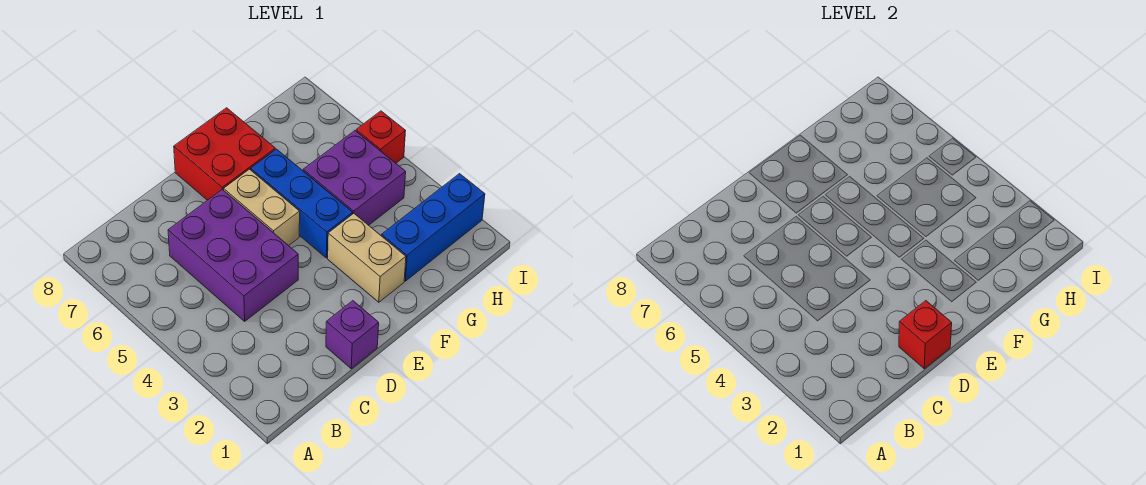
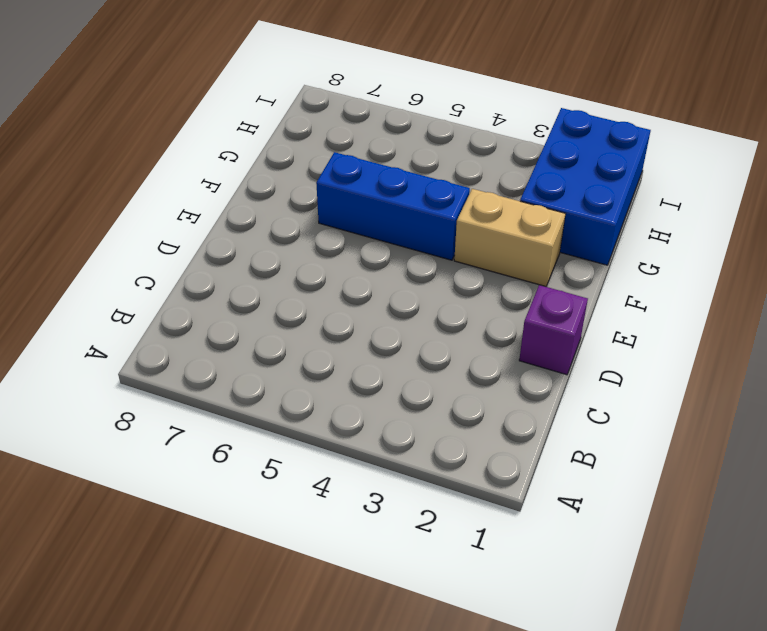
blue brick G1:I2 level 1 -> blue brick G2:I2 level 1
none -> purple brick C4:D6 level 1
none -> tan brick E5:E6 level 1

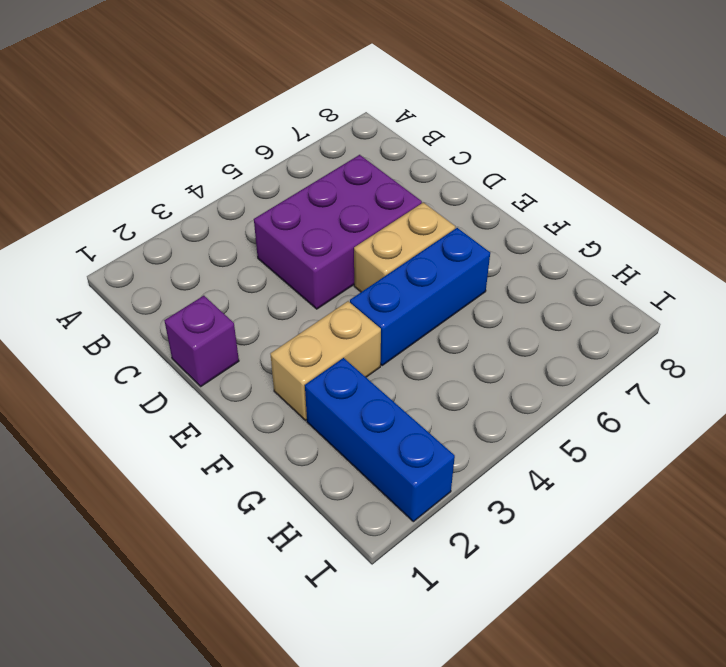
none -> red brick E7:F8 level 1
none -> purple brick G4:H5 level 1

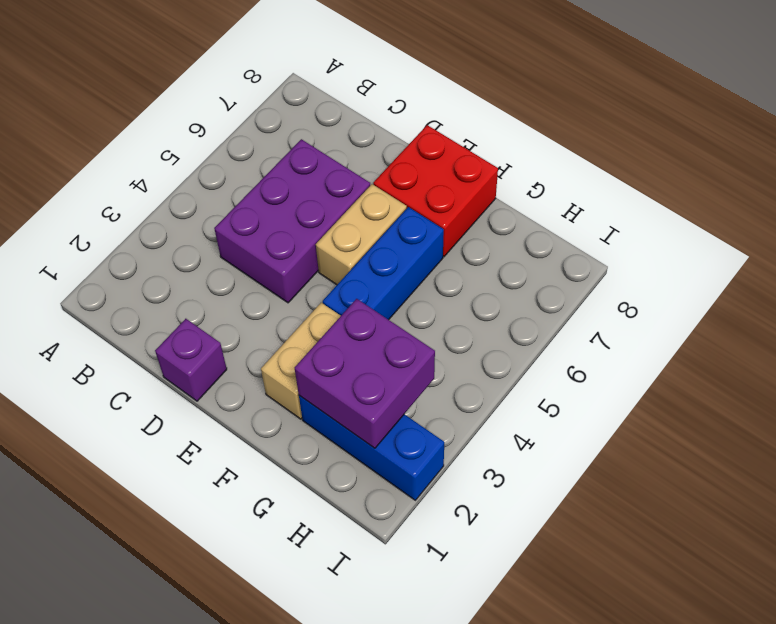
purple brick G2:H3 level 2 -> purple brick G4:H5 level 1
none -> red brick I5 level 1
none -> red brick D1 level 2

